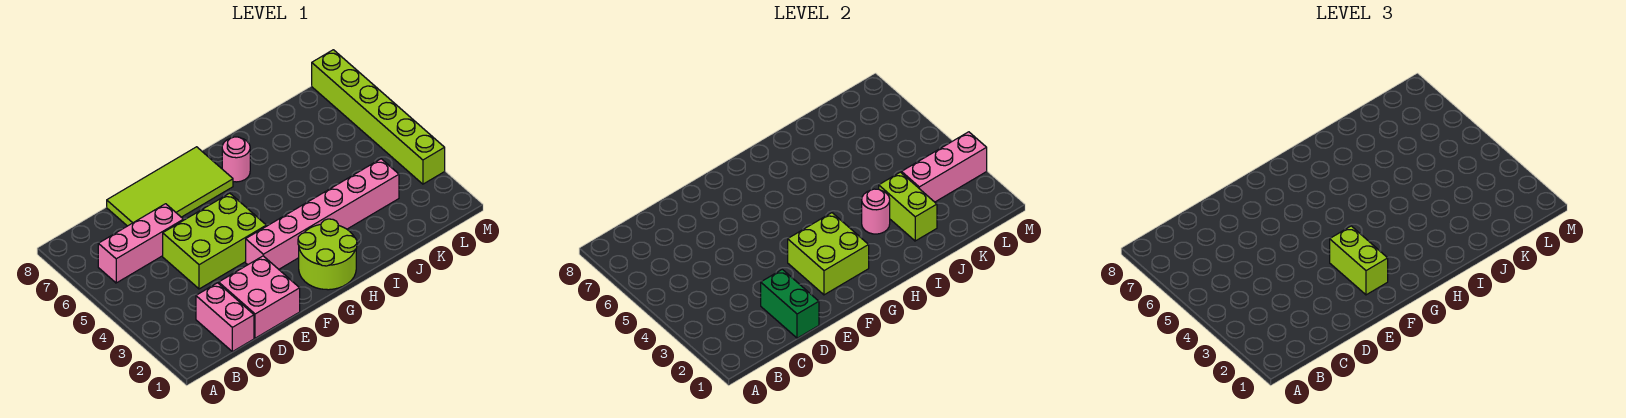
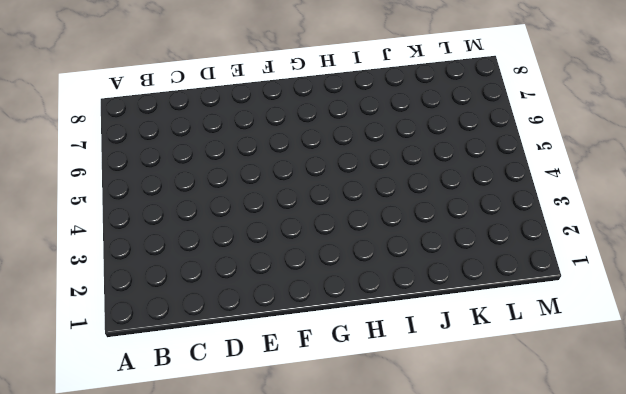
none -> pink brick B6:D6 level 1
none -> pink brick C1:C2 level 1
none -> pink brick D1:E2 level 1

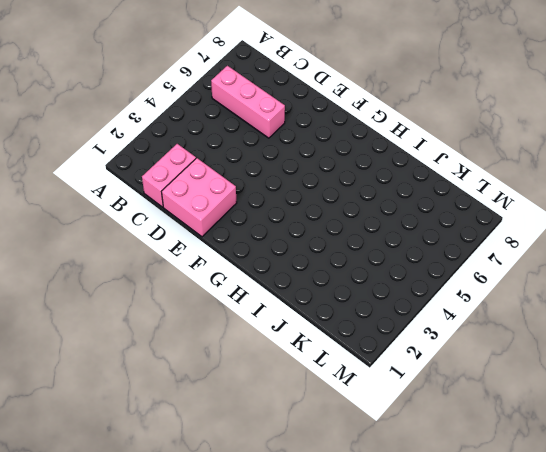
none -> lime brick D4:F5 level 1
none -> lime tile D7:G8 level 1
none -> pink brick F3:K3 level 1

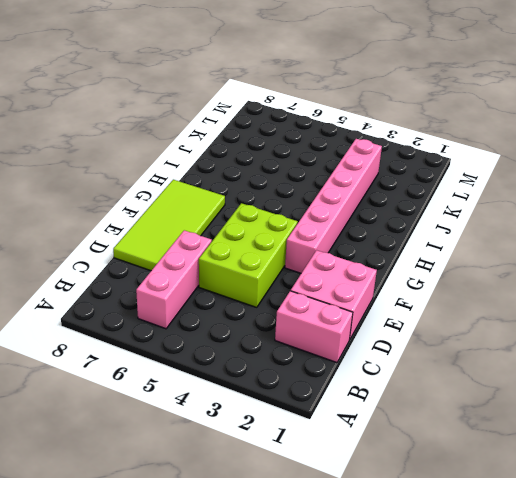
none -> lime round brick G1:H2 level 1
none -> pink round brick H7 level 1
none -> lime brick M3:M8 level 1

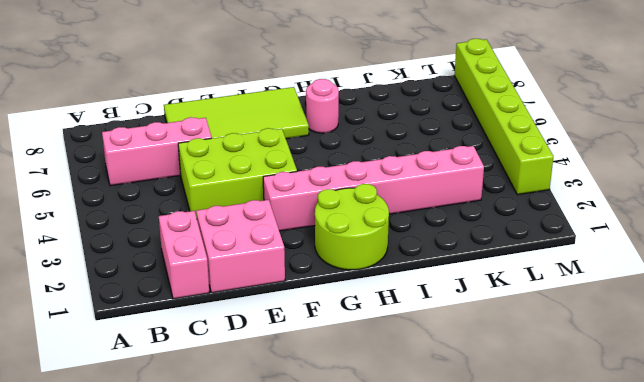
none -> green brick D1:D2 level 2
none -> lime brick F2:G3 level 2
none -> pink round brick I3 level 2

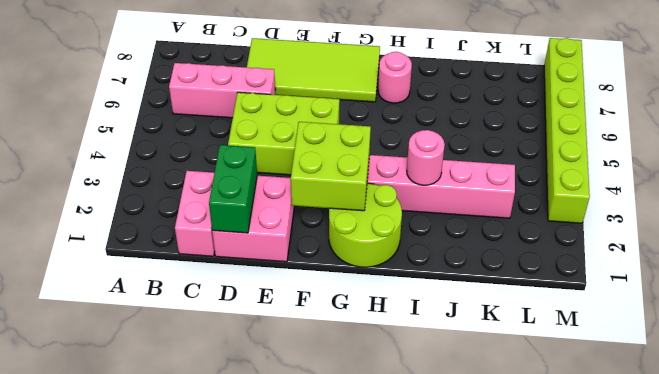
none -> lime brick J2:J3 level 2
none -> pink brick K3:M3 level 2
none -> lime brick F2:F3 level 3

